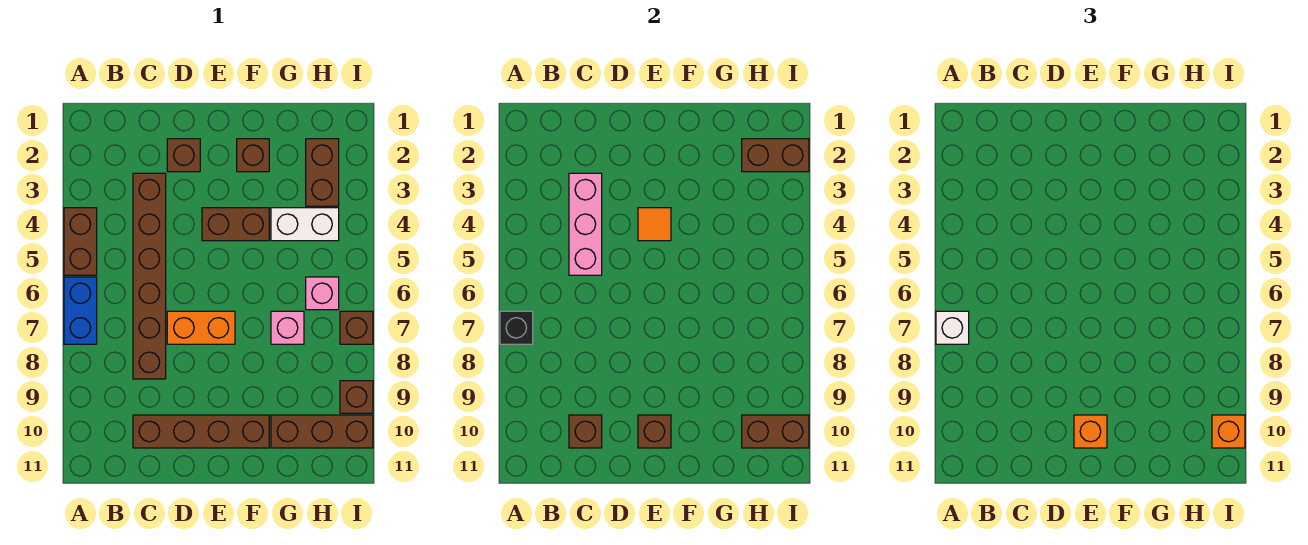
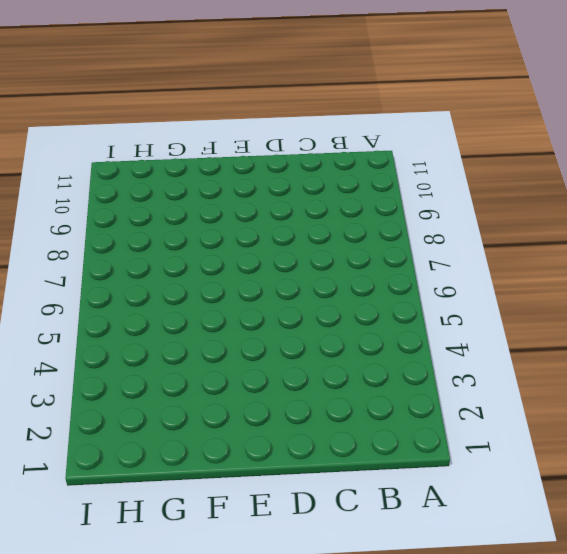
none -> brown brick A4:A5 level 1
none -> blue brick A6:A7 level 1
none -> brown brick C3:C8 level 1

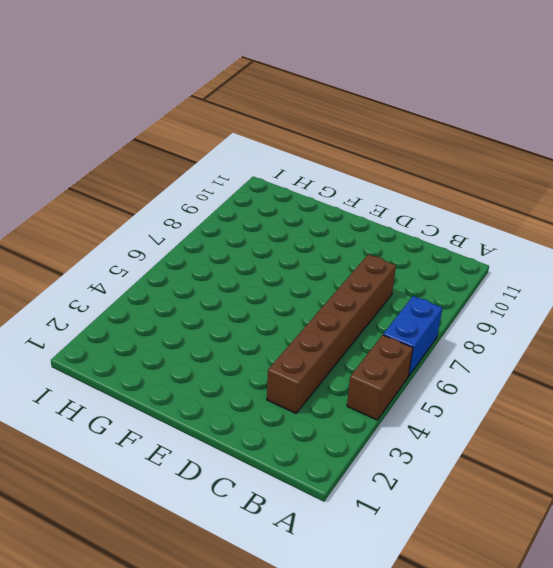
none -> brown brick C10:F10 level 1
none -> brown brick D2 level 1
none -> orange brick D7:E7 level 1

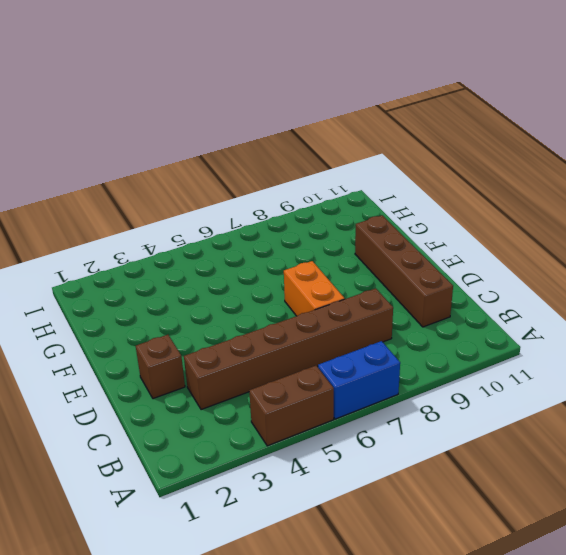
none -> brown brick E4:F4 level 1
none -> brown brick F2 level 1
none -> white brick G4:H4 level 1

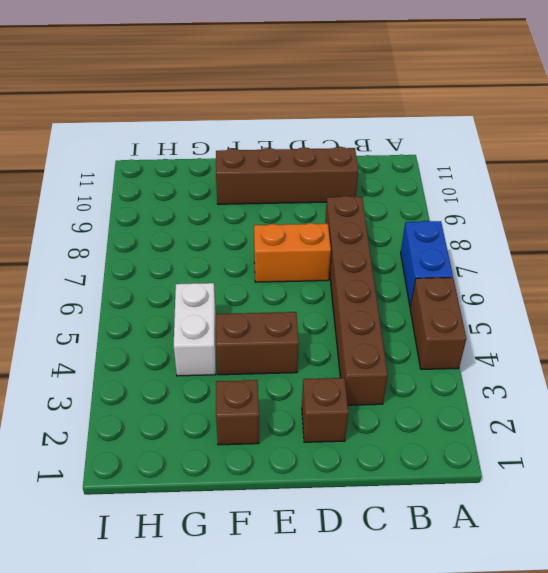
white brick G4:G5 level 1 -> white brick G4:H4 level 1
none -> pink brick G7 level 1
none -> brown brick G10:I10 level 1
none -> brown brick H2:H3 level 1

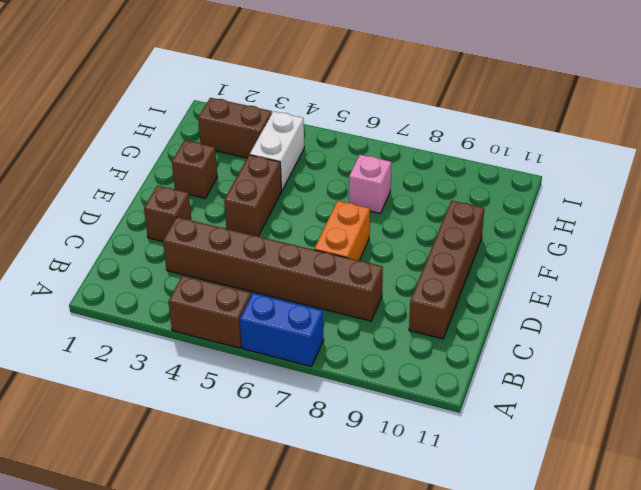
none -> brown brick G10:I10 level 1
none -> pink brick H6 level 1
none -> brown brick I7 level 1

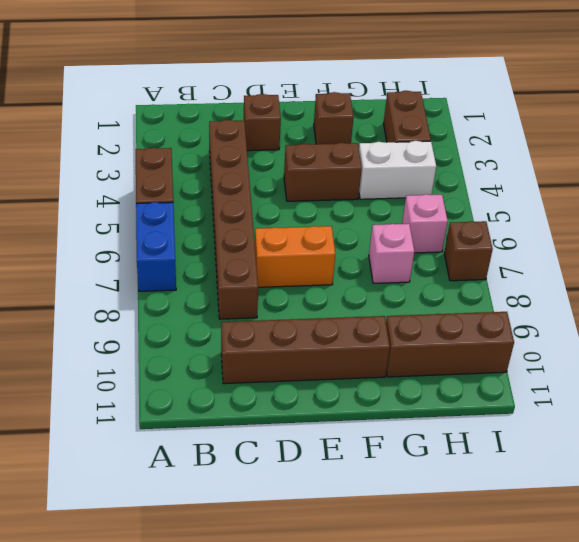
none -> brown brick I9 level 1
none -> black brick A7 level 2
none -> pink brick C3:C5 level 2

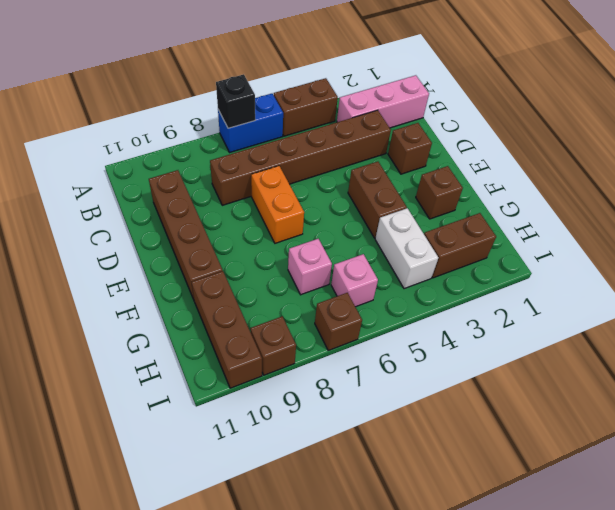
pink brick B1:B3 level 1 -> pink brick C3:C5 level 2
none -> brown brick C10 level 2
none -> orange tile E4 level 2
none -> brown brick E10 level 2

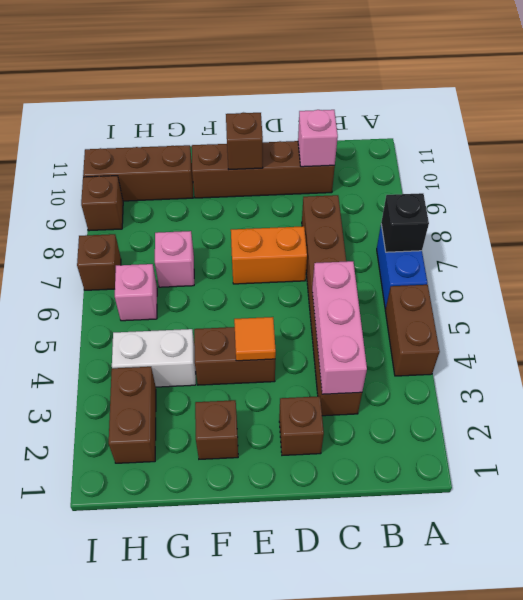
pink brick C10 level 2 -> brown brick C10 level 2
none -> brown brick H2:I2 level 2
none -> brown brick H10:I10 level 2
none -> white brick A7 level 3

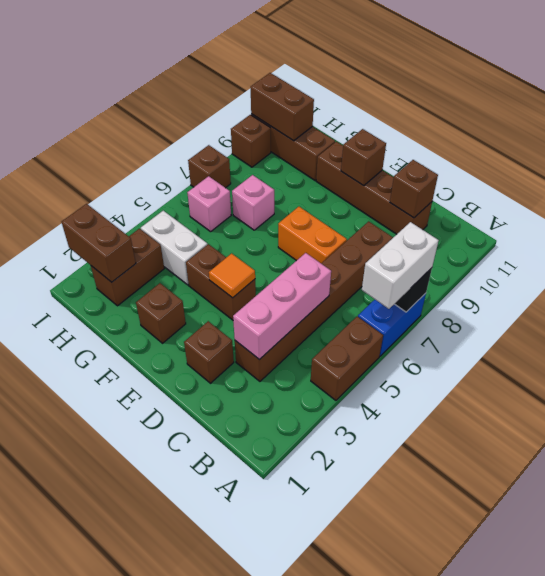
white brick A6:A7 level 3 -> white brick A7 level 3
none -> orange brick E10 level 3
none -> orange brick I10 level 3

